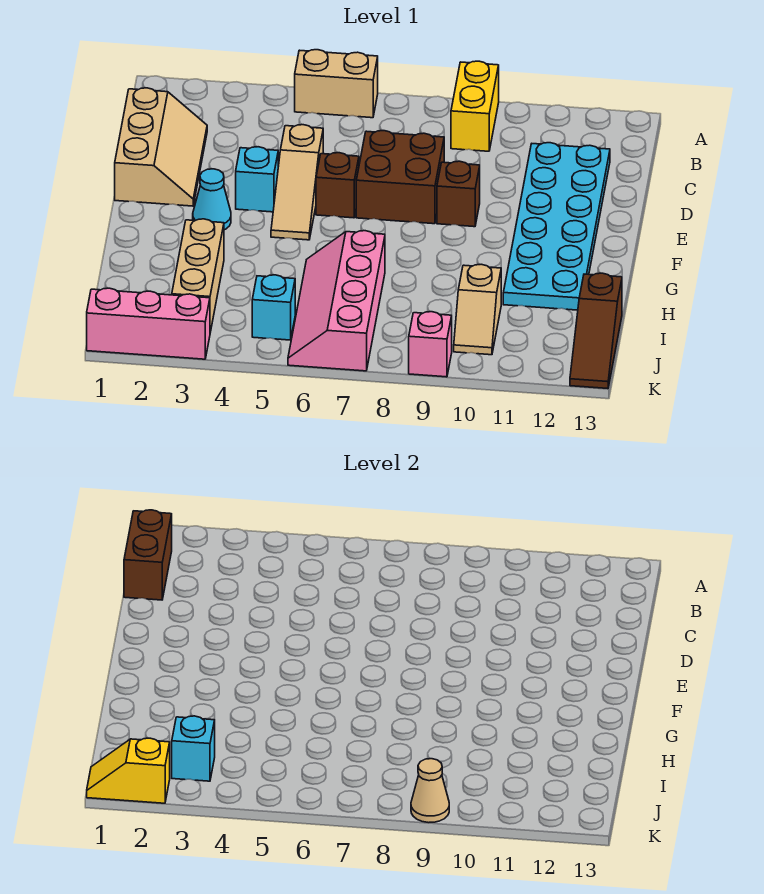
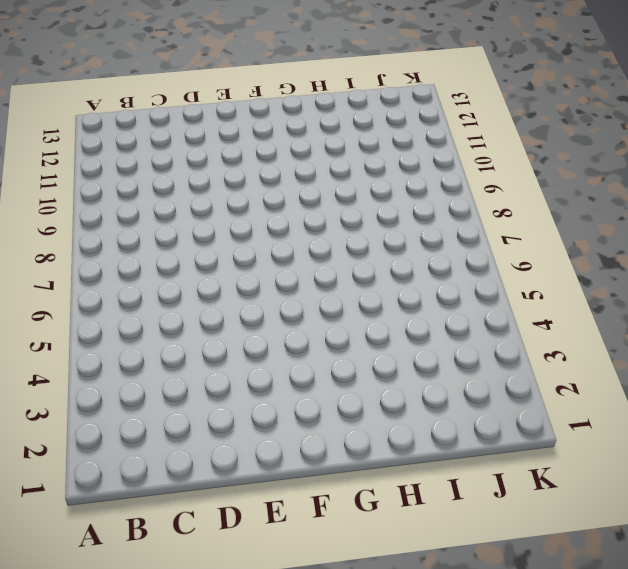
none -> tan brick A5:A6 level 1
none -> yellow brick A9:B9 level 1
none -> tan slope C1:E2 level 1 top 1

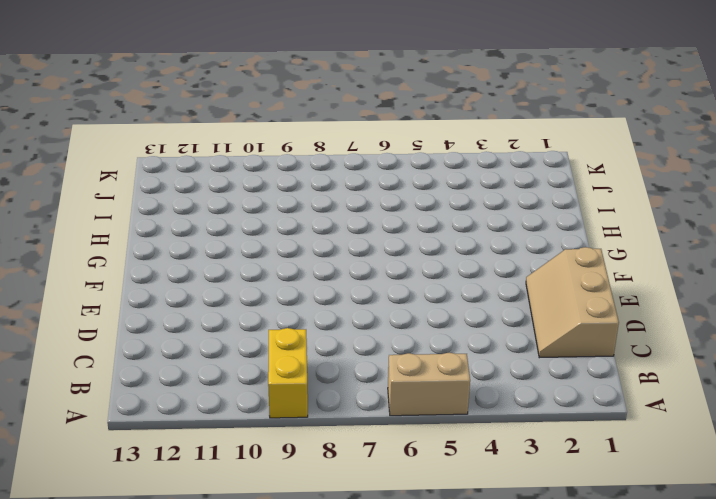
none -> cyan plate C11:H12 level 1
none -> tan slope D5:F5 level 1 top D
none -> brown brick D7:E8 level 1

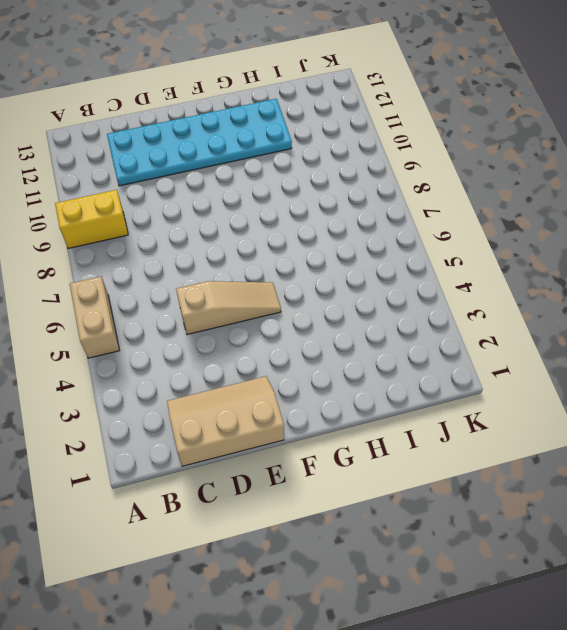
none -> brown brick D7:E8 level 1
none -> cyan brick E4 level 1
none -> brown brick E6 level 1

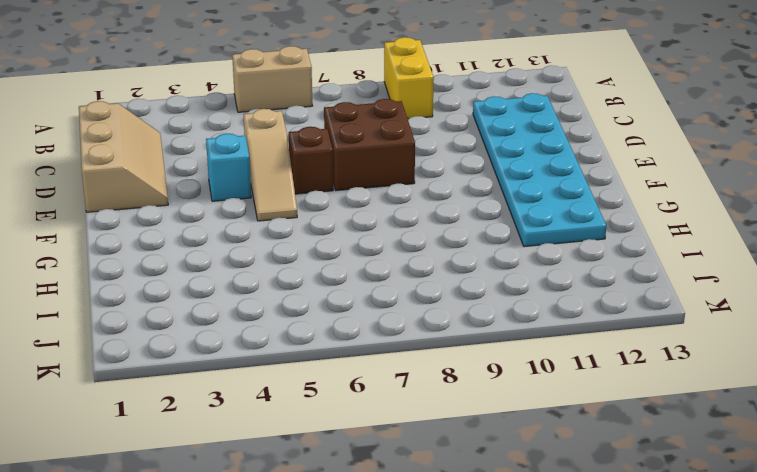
none -> brown brick E9 level 1
none -> cyan cone F3 level 1
none -> tan brick H3:J3 level 1

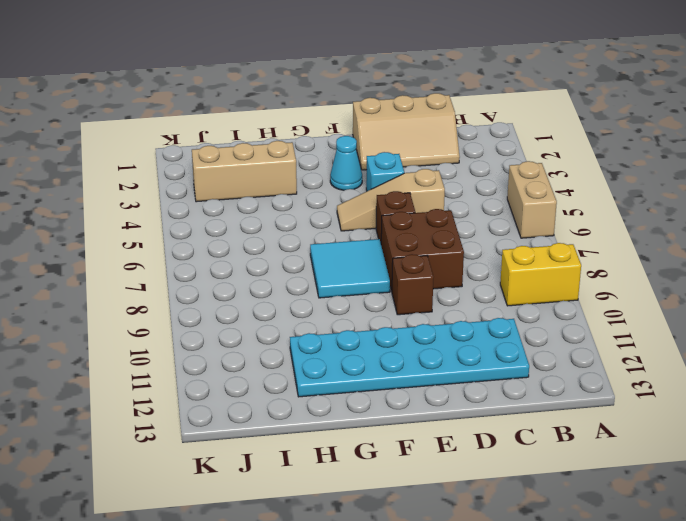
cyan tile F7:G8 level 1 -> none
none -> pink slope H6:K7 level 1 top 7
none -> tan slope I10:J10 level 1 top I
none -> brown slope I13:K13 level 1 top I

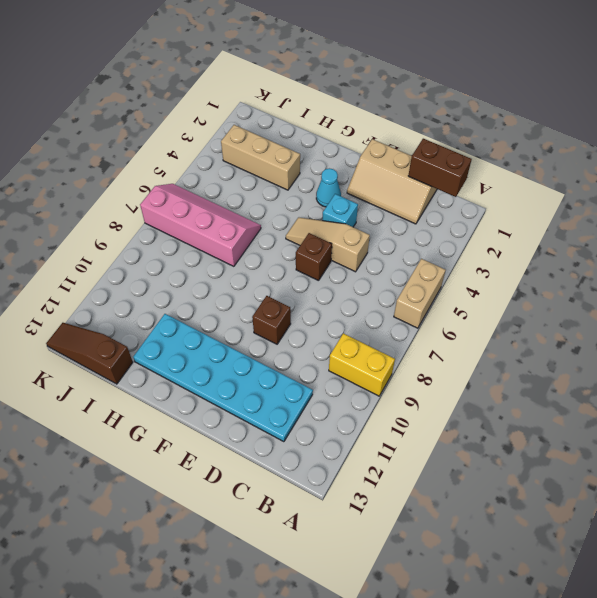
none -> brown brick D7:E8 level 1
none -> tan slope I10:J10 level 1 top I
none -> cyan brick J5 level 1

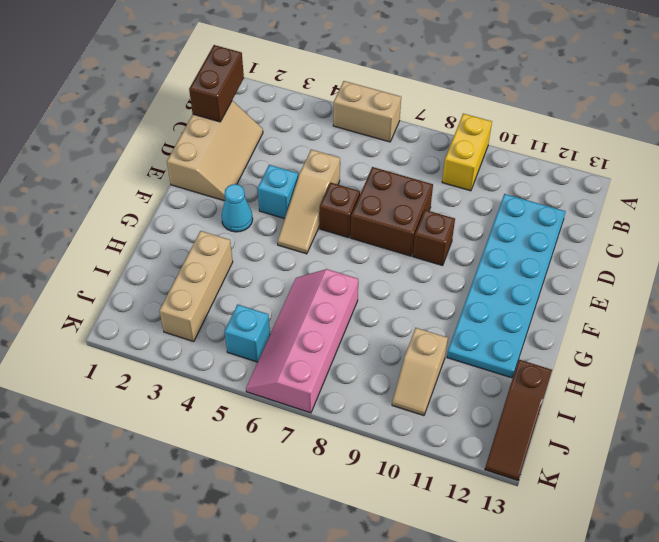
none -> pink brick K1:K3 level 1
none -> pink brick K9 level 1
none -> cyan brick J3 level 2

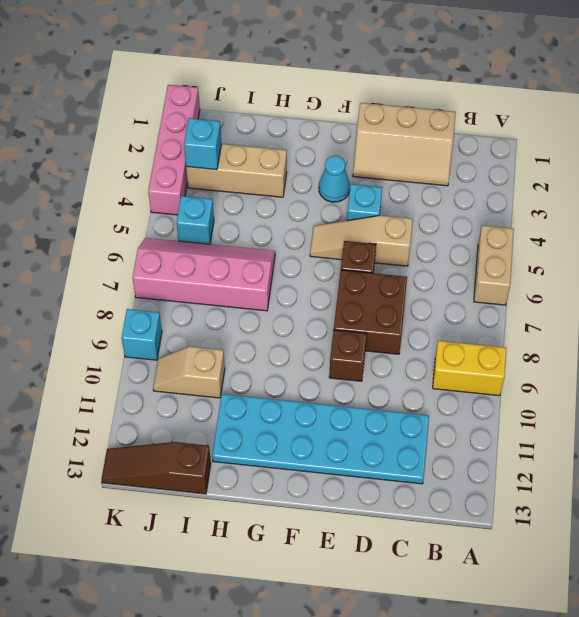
pink brick K1:K4 level 1 -> pink brick K1:K3 level 1
cyan brick K9 level 1 -> pink brick K9 level 1
none -> brown brick B1:C1 level 2
none -> yellow slope K1:K2 level 2 top 2
none -> tan cone K9 level 2

